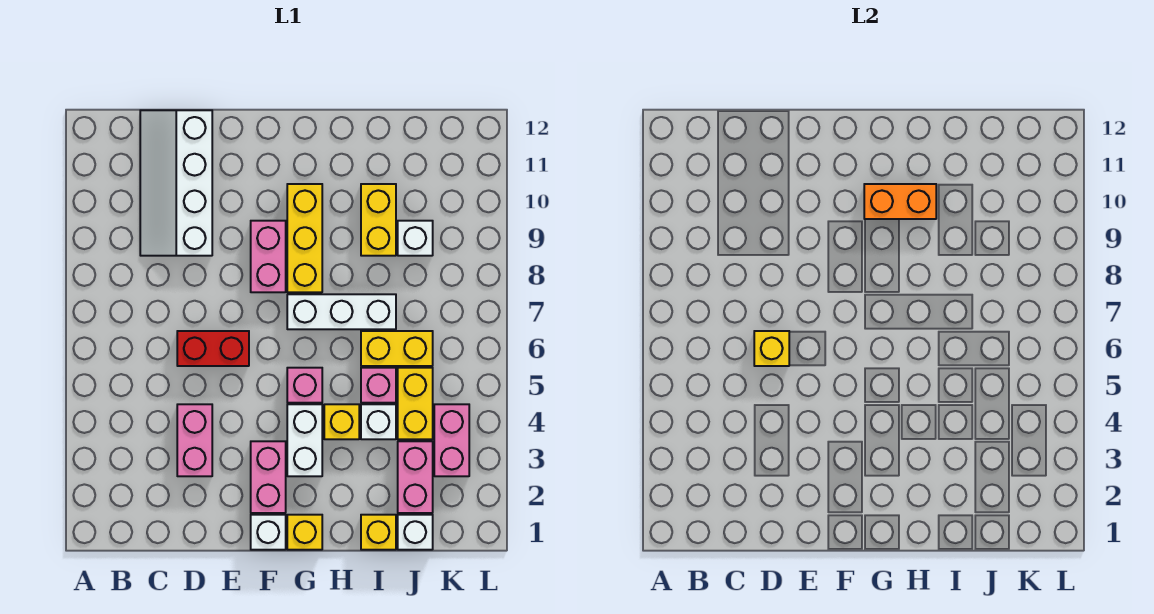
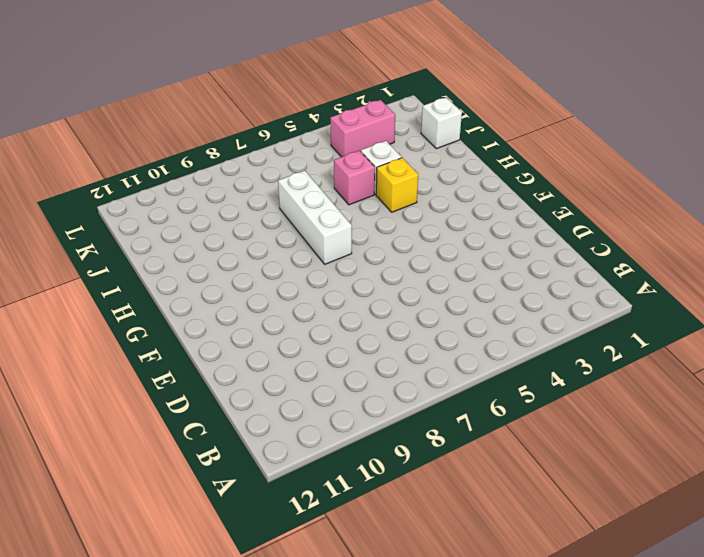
none -> white slope C9:D12 level 1 top D
none -> pink brick D3:D4 level 1
none -> red brick D6:E6 level 1

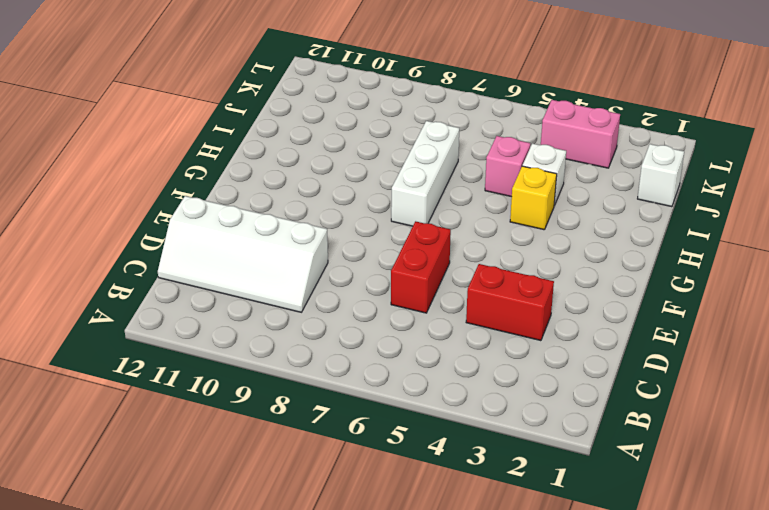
red brick D3:D4 level 1 -> pink brick D3:D4 level 1
none -> white brick F1 level 1
none -> pink brick F2:F3 level 1
none -> pink brick F8:F9 level 1

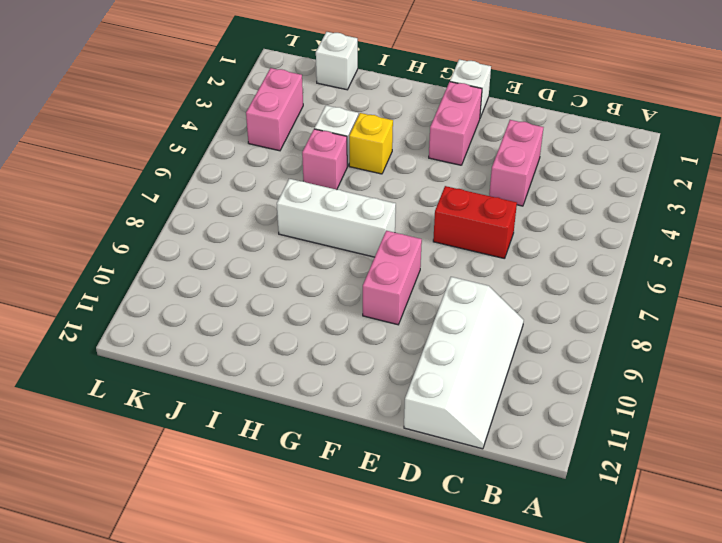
none -> yellow brick G1 level 1
none -> white brick G3:G4 level 1
none -> pink brick G5 level 1

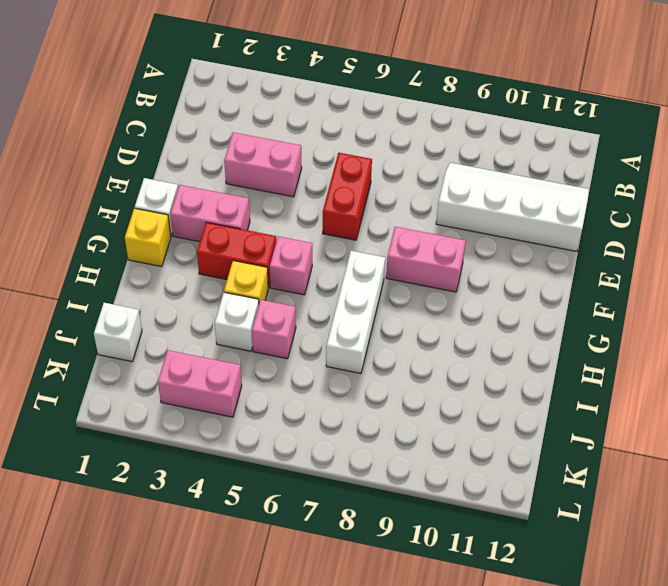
red brick G3:G4 level 1 -> white brick G3:G4 level 1
none -> yellow brick G8:G10 level 1
none -> yellow brick I1 level 1
none -> yellow brick I6:J6 level 1

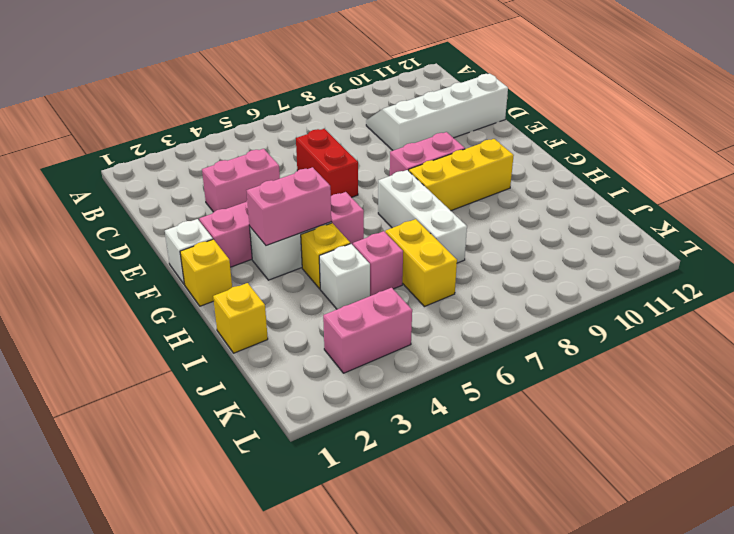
pink brick G3:G4 level 2 -> pink brick J2:J3 level 1
none -> yellow brick I9:I10 level 1
none -> white brick J1 level 1
none -> yellow brick J4:J5 level 1

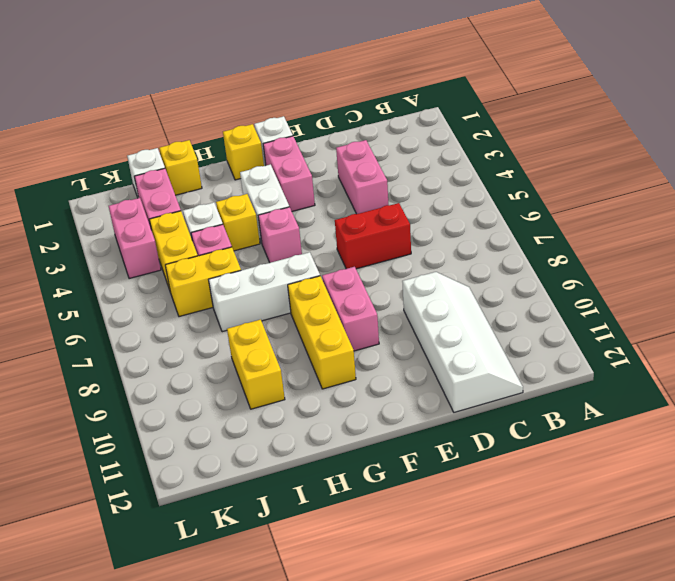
none -> white brick J9 level 1
none -> yellow brick D6 level 2
none -> orange brick G10:H10 level 2

